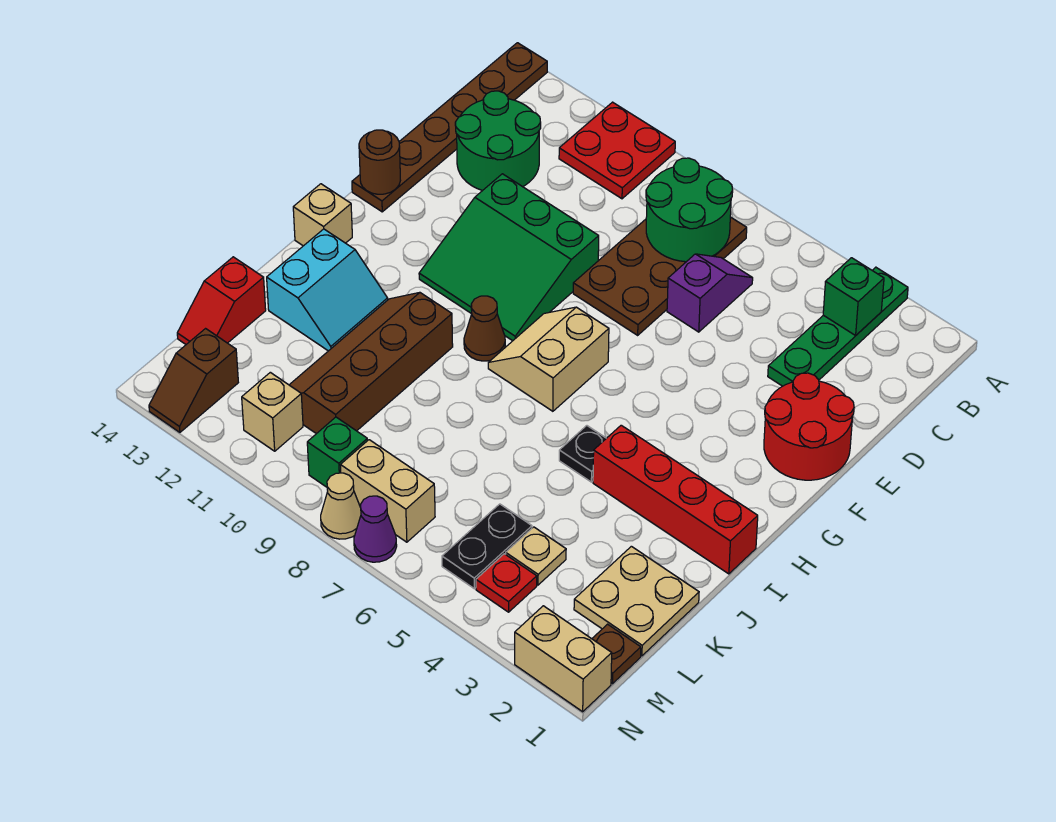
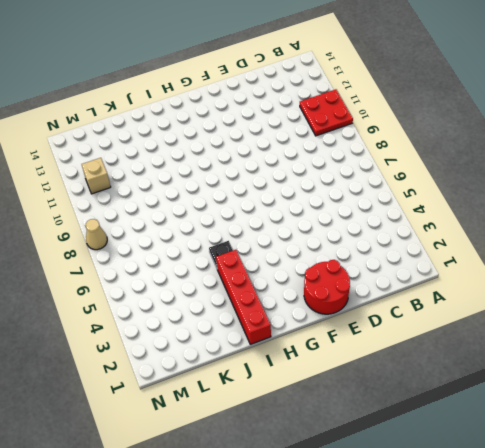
none -> green plate A3:D3 level 1
none -> brown plate A14:F14 level 1
none -> brown plate B7:E8 level 1
none -> purple slope C6:D6 level 1 top D

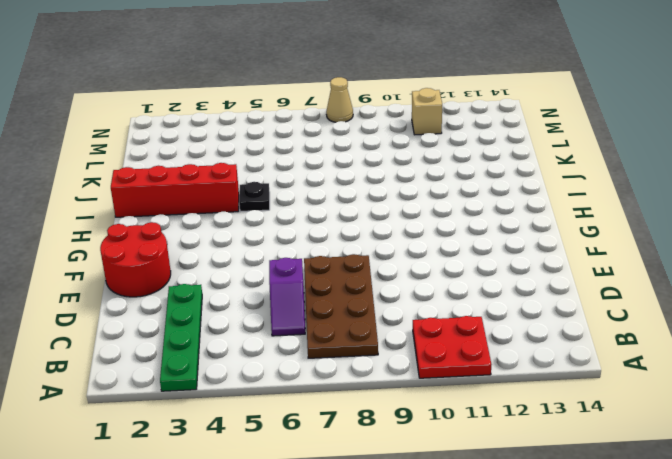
none -> brown plate A14:F14 level 1
none -> green round brick C12:D13 level 1
none -> green slope E9:G11 level 1 top E
none -> tan slope G7:H8 level 1 top 7

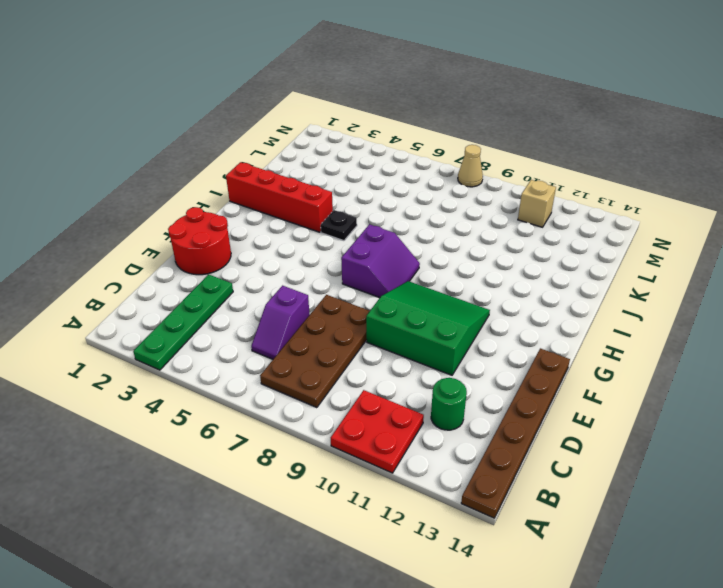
green round brick C12 level 1 -> green round brick C12:D13 level 1
purple slope G7:H8 level 1 top 7 -> tan slope G7:H8 level 1 top 7
none -> brown cone H9 level 1
none -> tan brick H14 level 1
none -> brown slope I10:L11 level 1 top 10
none -> cyan slope I12:J13 level 1 top 13

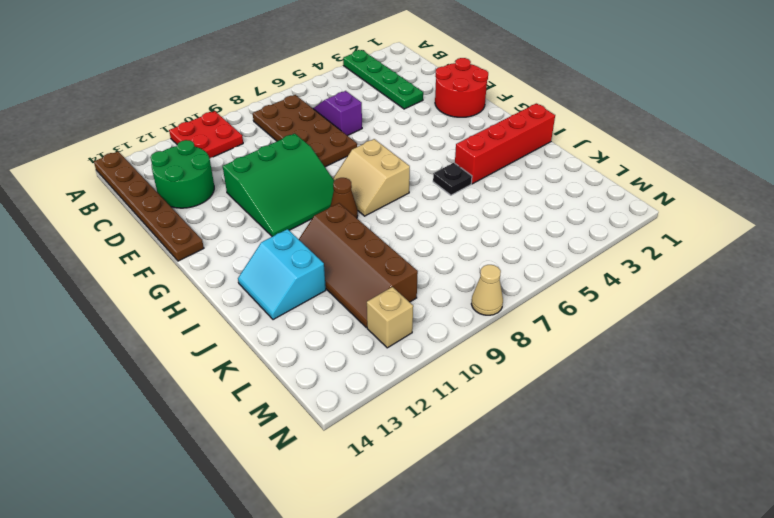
cyan slope I12:J13 level 1 top 12 -> cyan slope I12:J13 level 1 top 13
none -> tan brick H14 level 1
none -> tan plate K1:L2 level 1
none -> red slope K14:L14 level 1 top K
none -> tan plate L4 level 1

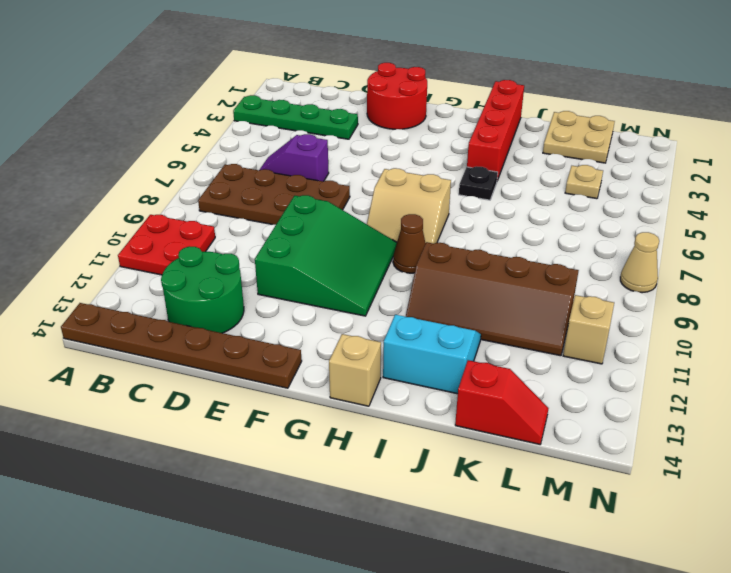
none -> black plate L5:M5 level 1
none -> brown plate M1 level 1
none -> red plate M4 level 1
none -> tan brick M7:M8 level 1

